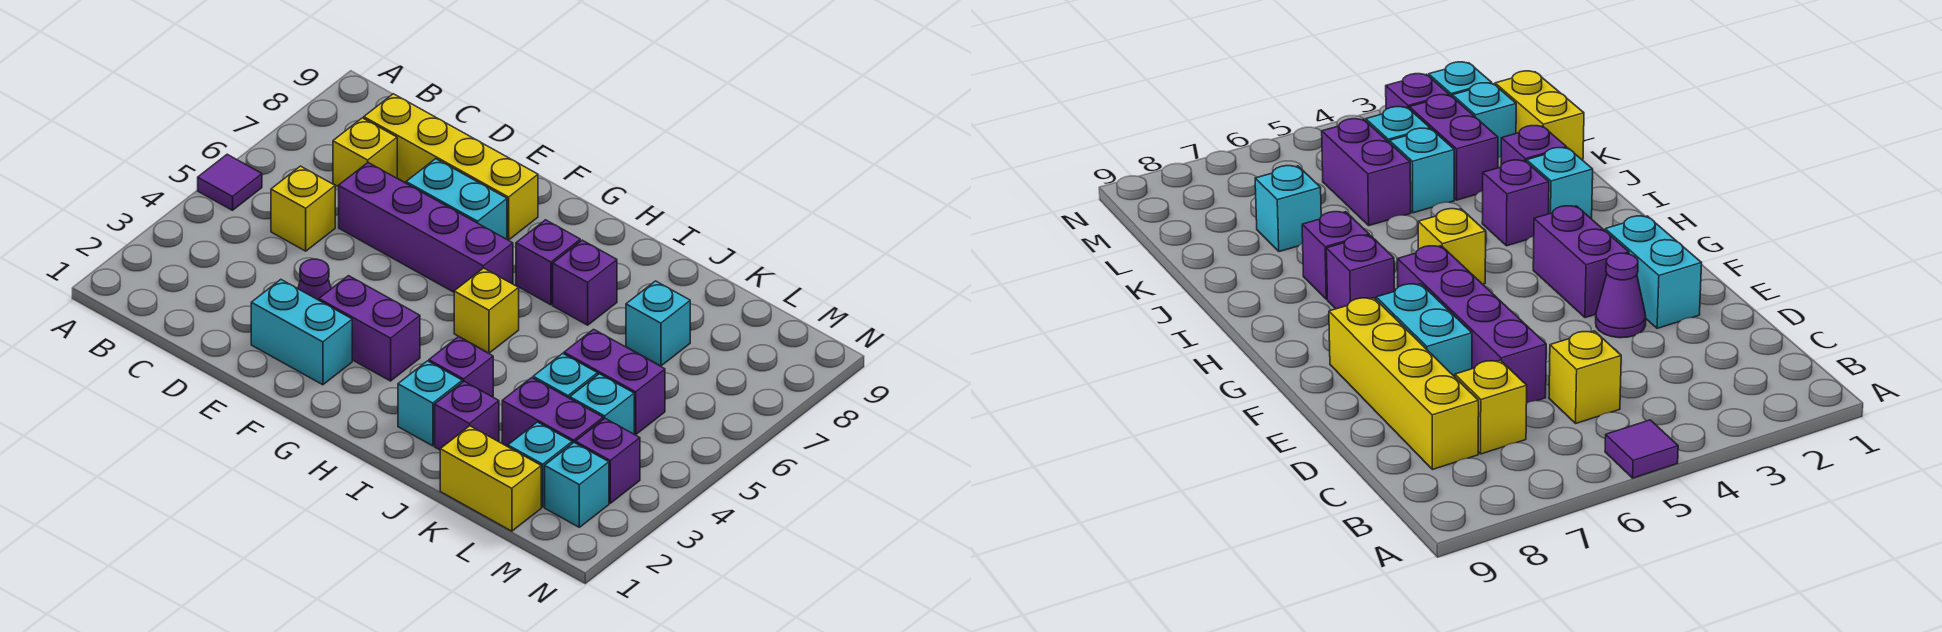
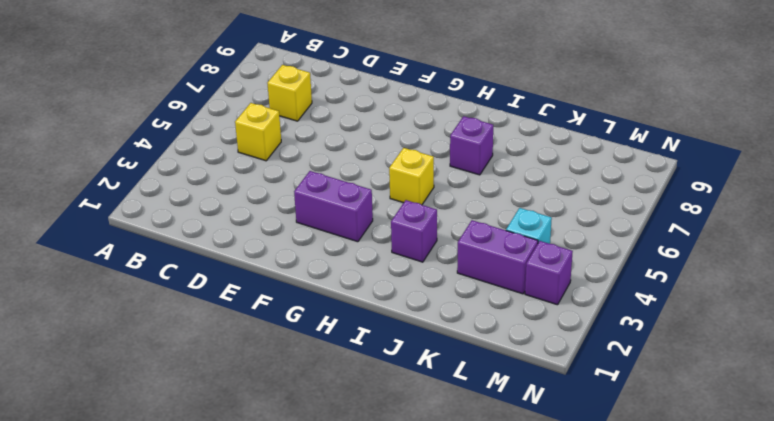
none -> purple tile A5 level 1
none -> yellow brick C8:F8 level 1
none -> purple brick D6:G6 level 1

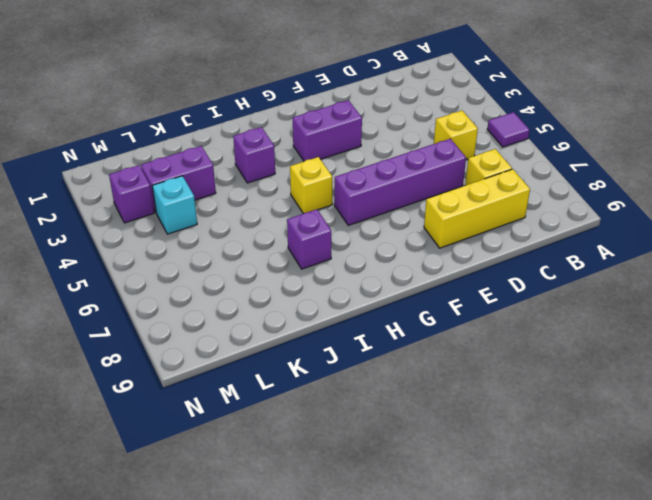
yellow brick C8:E8 level 1 -> yellow brick C8:F8 level 1
none -> cyan brick E2:F2 level 1
none -> purple cone E3 level 1
none -> cyan brick E7:F7 level 1

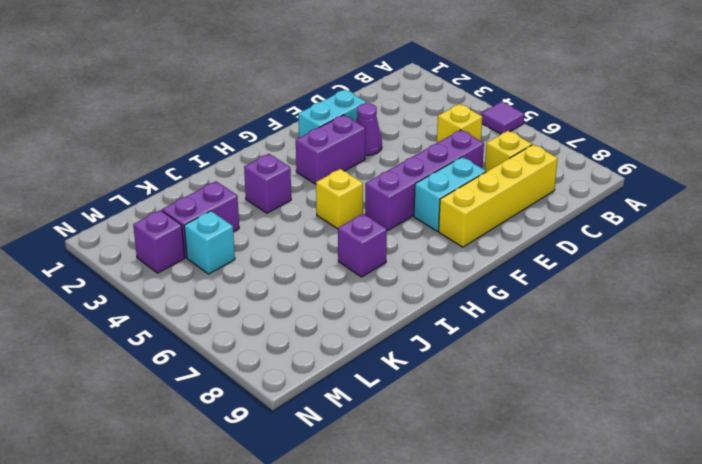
none -> purple brick H7 level 1
none -> cyan brick I2 level 1
none -> purple brick J2 level 1

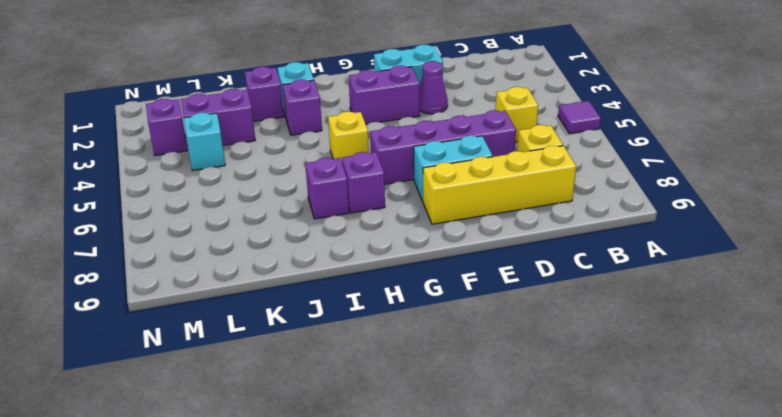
none -> yellow brick K1:L1 level 1
none -> cyan brick K4 level 1
none -> purple brick K5:L5 level 1

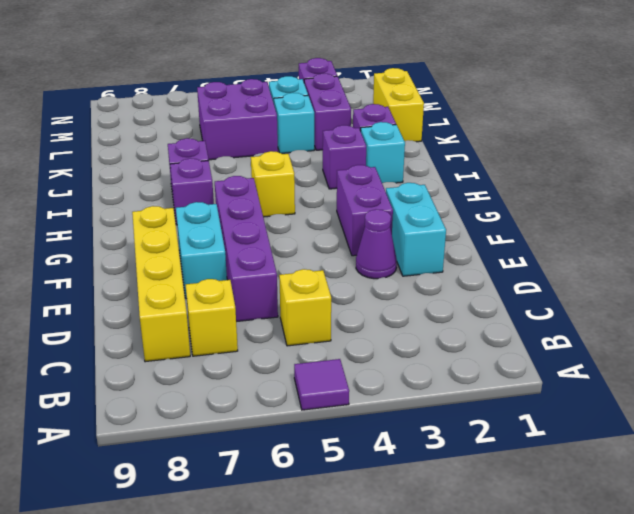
purple brick K5:L6 level 1 -> purple brick K5:L5 level 1
none -> cyan brick K7 level 1
none -> cyan brick L2 level 1
none -> cyan brick M2 level 1

